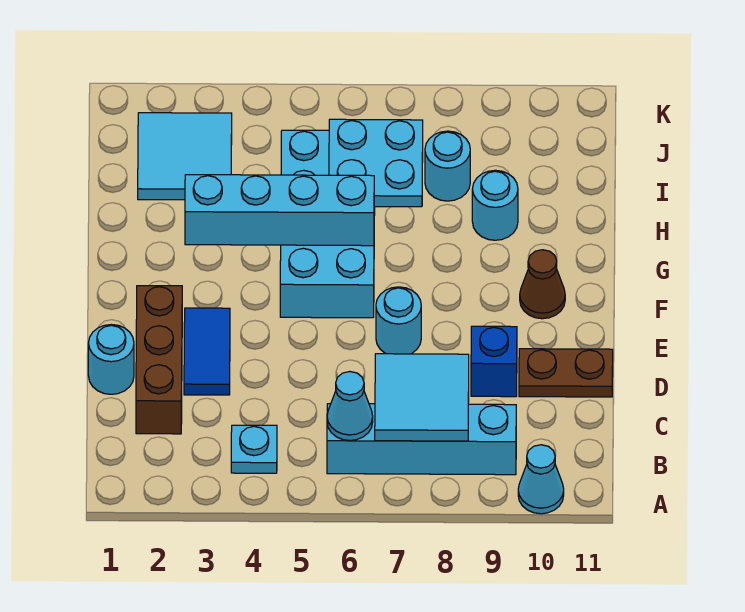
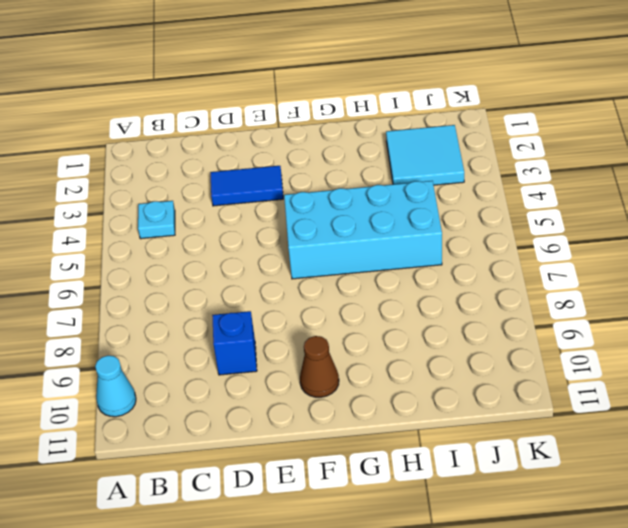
none -> cyan brick B6:B9 level 1
none -> brown brick C2:E2 level 1
none -> cyan round brick D1 level 1

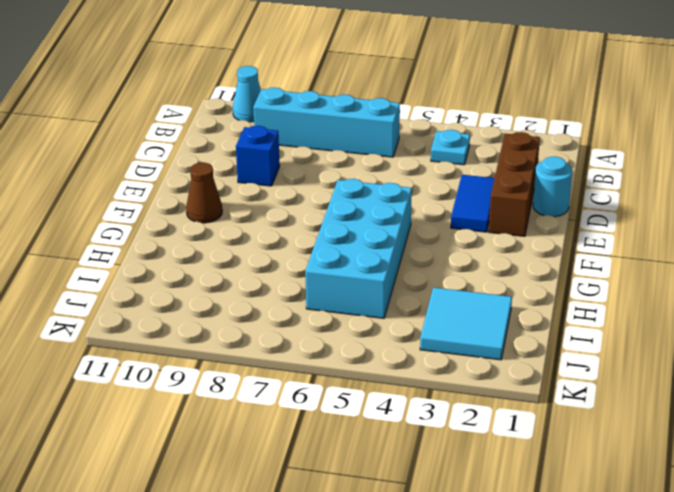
none -> brown plate D10:D11 level 1
none -> cyan round brick E7 level 1
none -> cyan round brick H9 level 1

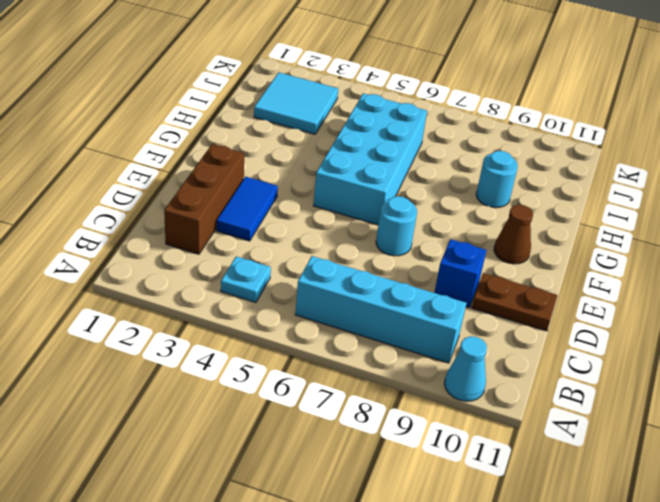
none -> cyan round brick D1 level 1
none -> cyan round brick I8 level 1
none -> cyan cone B6 level 2

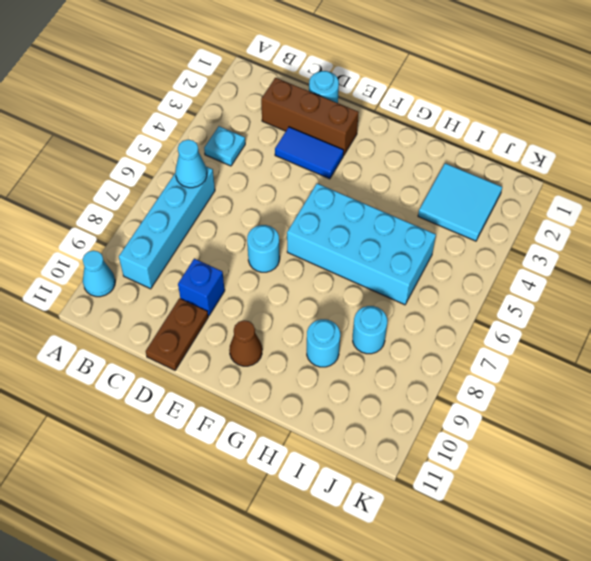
none -> cyan tile B7:C8 level 2
none -> cyan brick G3:G6 level 2
none -> cyan plate H6:I7 level 2

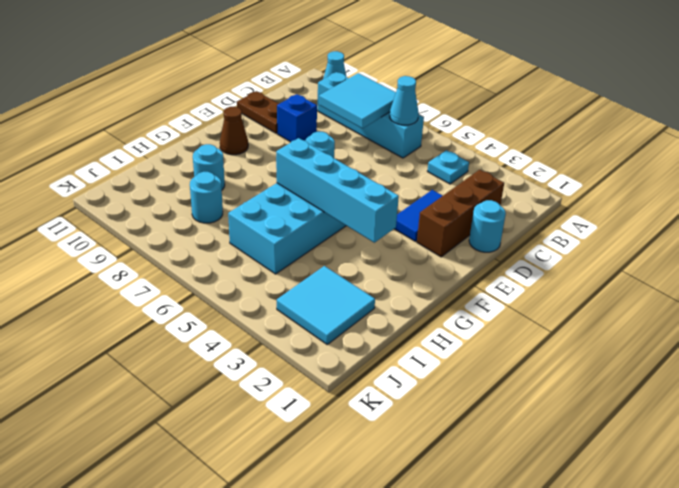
none -> cyan plate H6:I7 level 2

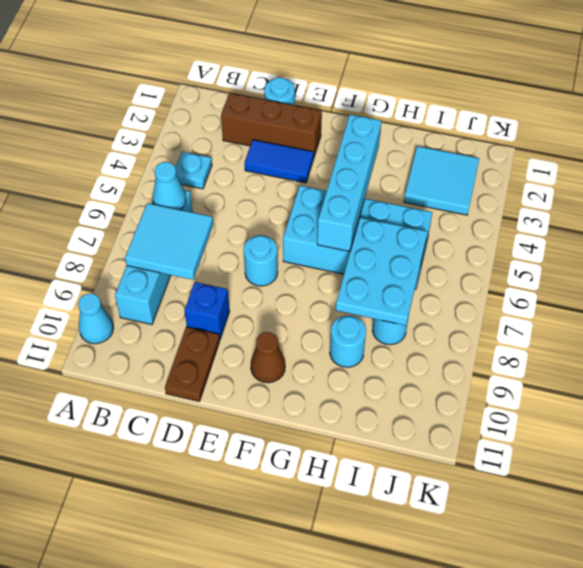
cyan plate H6:I8 level 2 -> cyan plate H6:I7 level 2

